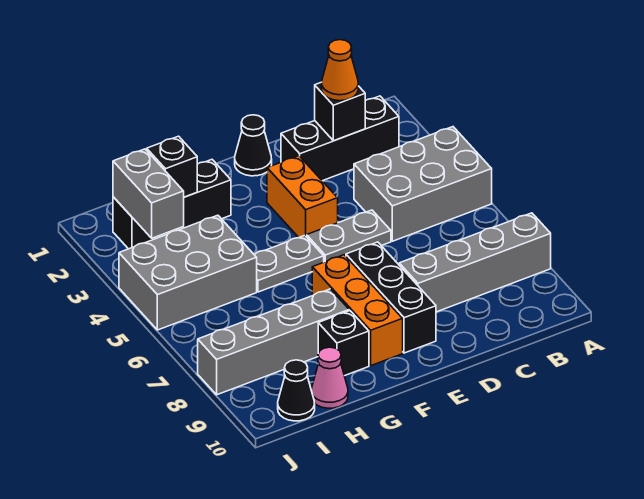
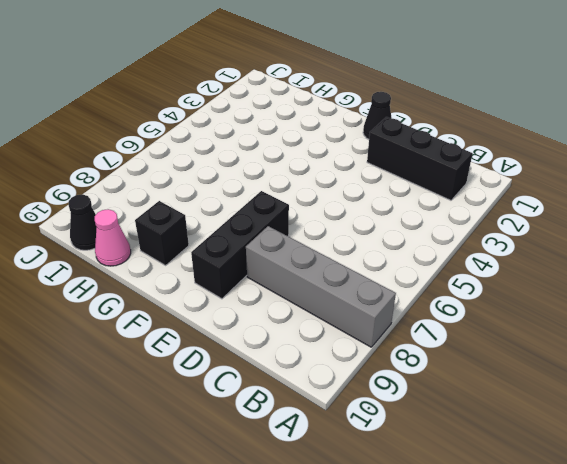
none -> grey brick A4:C5 level 1
none -> grey plate D5:E5 level 1
none -> orange brick E3:E4 level 1

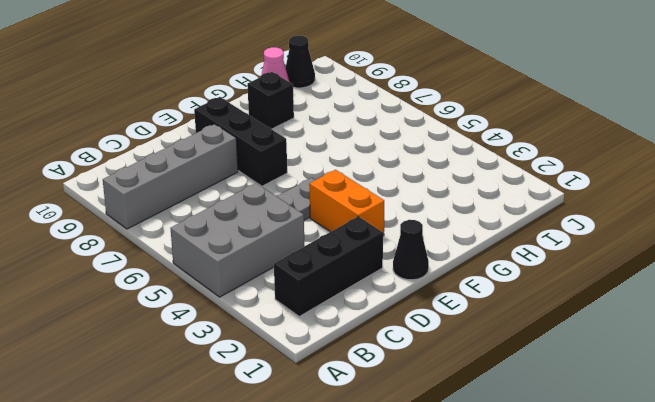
none -> grey plate F5:G5 level 1
none -> orange brick F7:F9 level 1
none -> black brick G2:I2 level 1

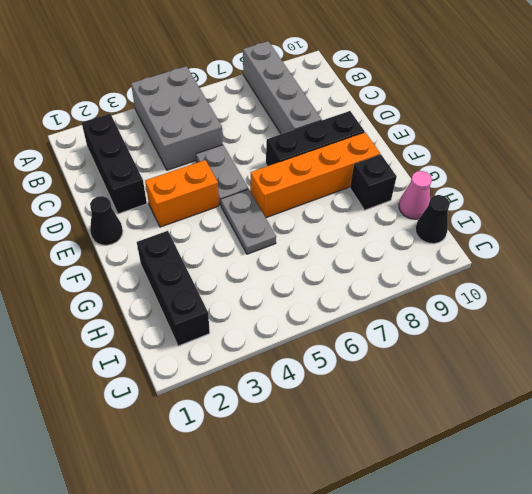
orange brick F6:F9 level 1 -> orange brick F7:F9 level 1
none -> grey brick G8:J8 level 1
none -> grey brick H4:J5 level 1
none -> black brick C2 level 2

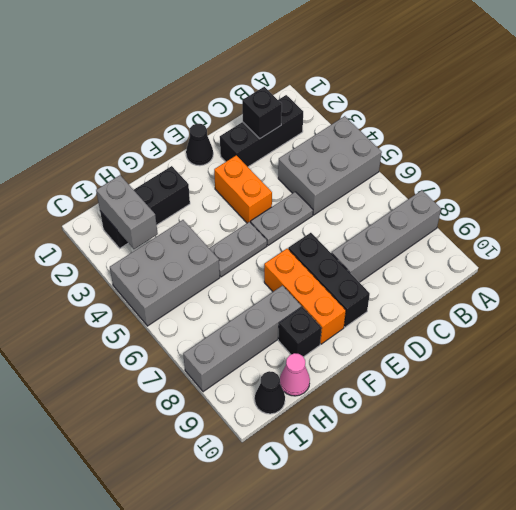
none -> black brick H2 level 2
none -> orange cone C2 level 3

